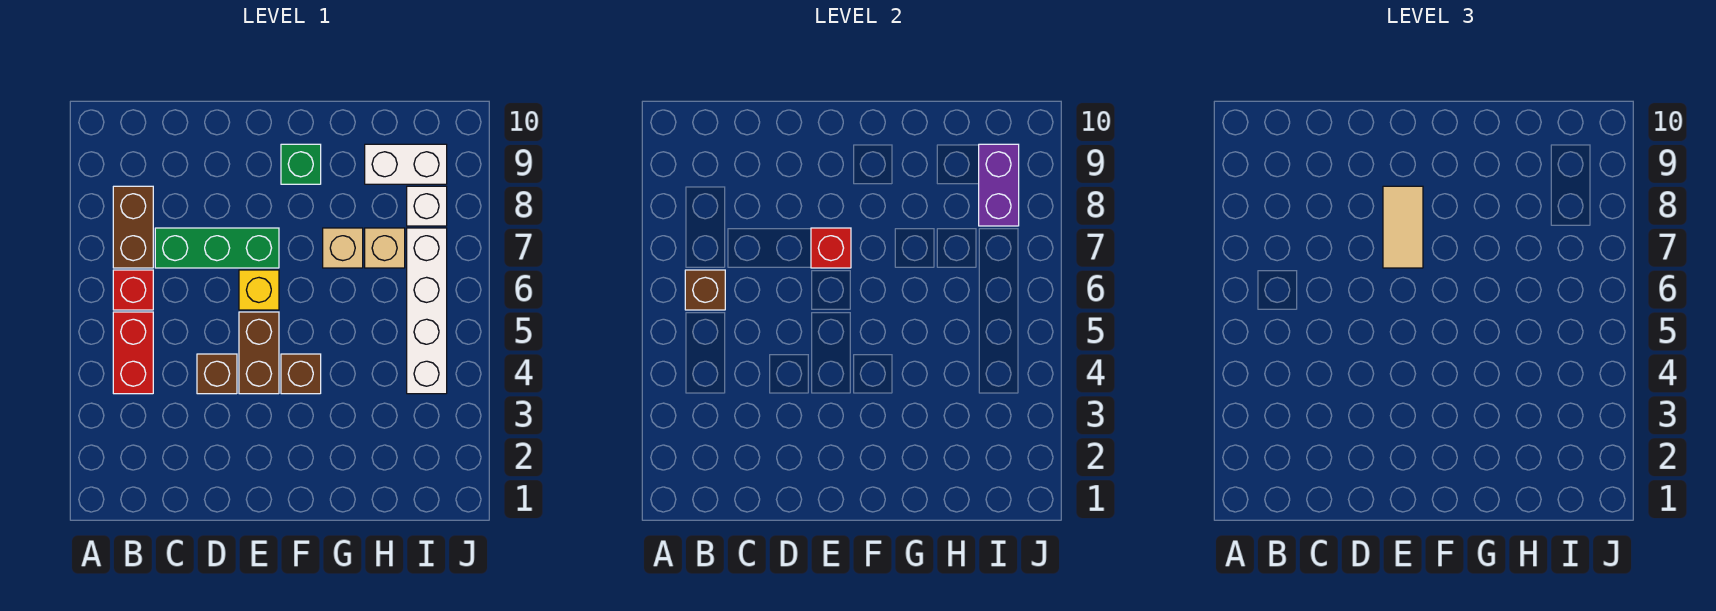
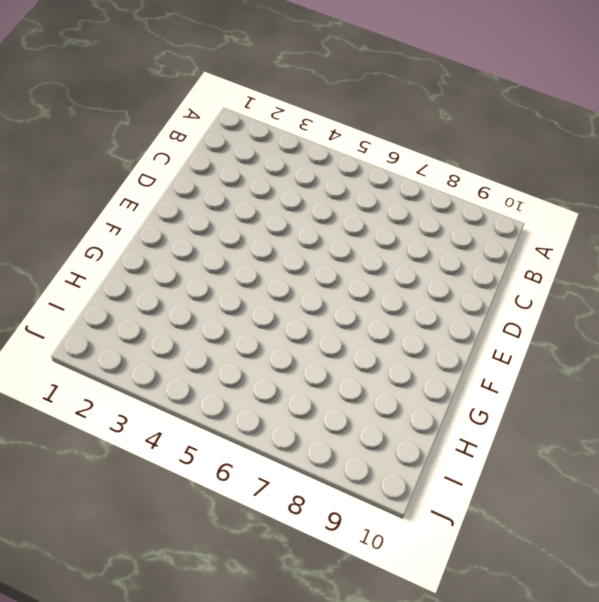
none -> red brick B4:B5 level 1
none -> red brick B6 level 1
none -> brown brick B7:B8 level 1

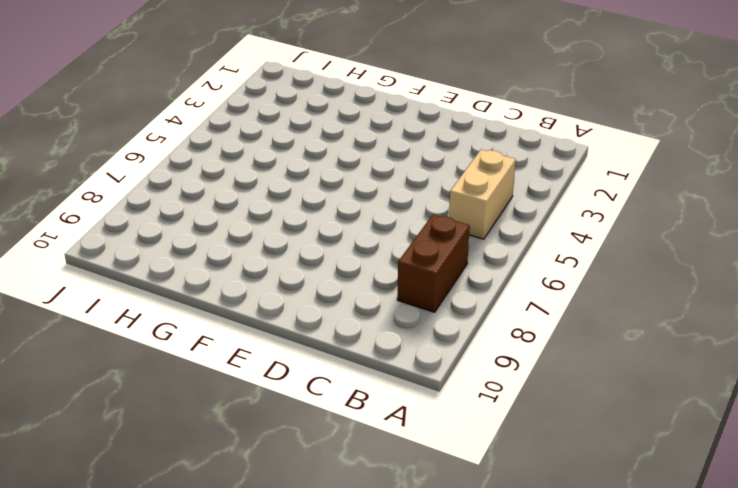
tan brick B4:B5 level 1 -> red brick B4:B5 level 1
none -> red brick B6 level 1
none -> green brick C7:E7 level 1
none -> brown brick D4 level 1

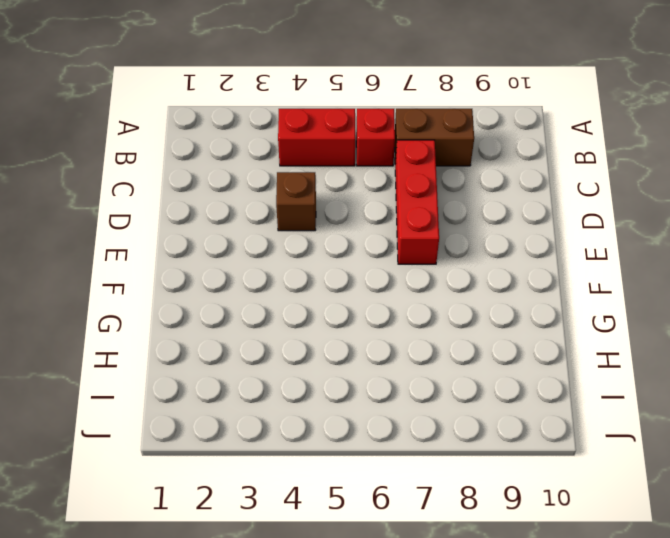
red brick C7:E7 level 1 -> green brick C7:E7 level 1
none -> brown brick E4:E5 level 1
none -> yellow brick E6 level 1
none -> brown brick F4 level 1

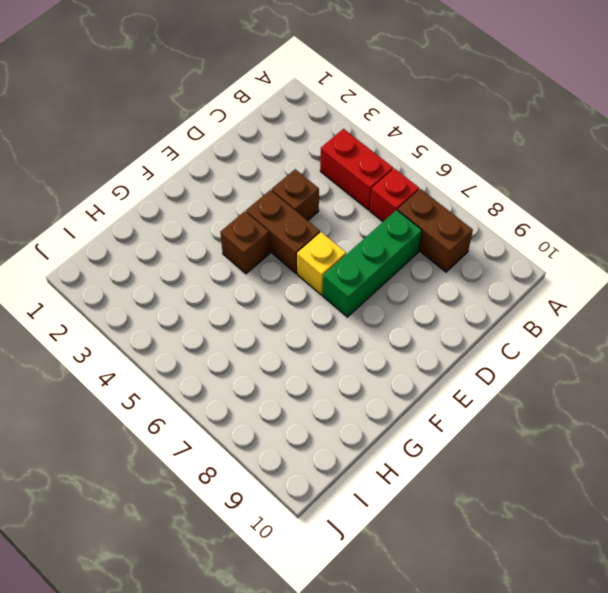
none -> green brick F9 level 1
none -> tan brick G7 level 1
none -> tan brick H7 level 1

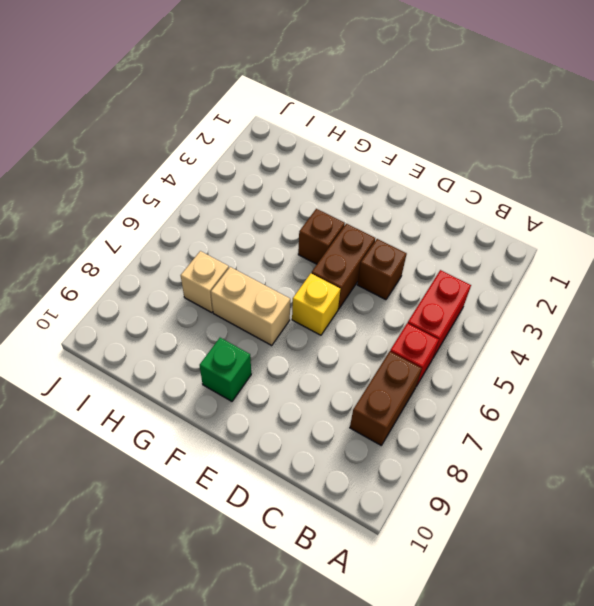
tan brick F7:G7 level 1 -> tan brick G7 level 1
none -> green brick C7:E7 level 1
none -> white brick H9:I9 level 1
none -> white brick I4:I7 level 1

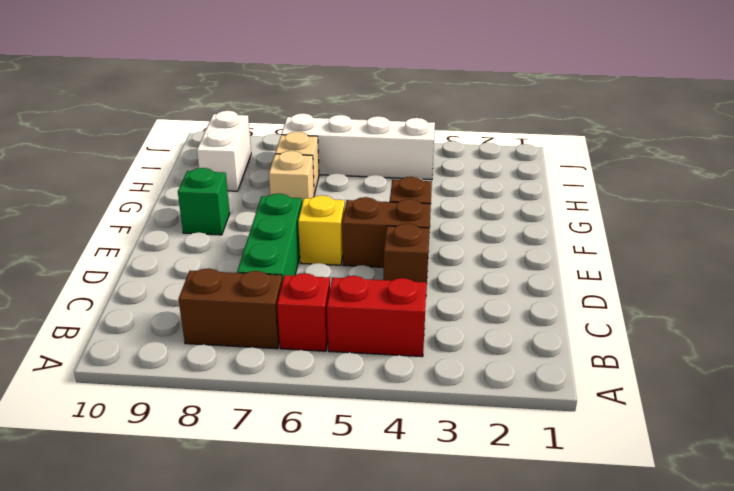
none -> white brick I8 level 1
none -> brown brick B6 level 2
none -> red brick E7 level 2

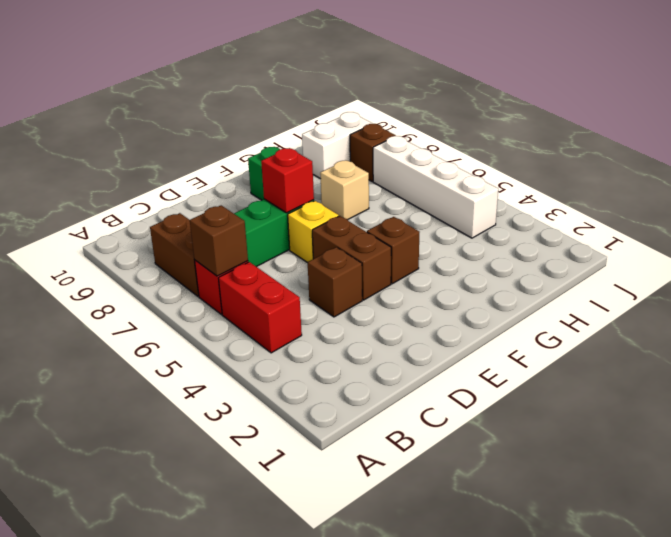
brown brick I8 level 1 -> white brick I8 level 1
none -> tan brick H7 level 1
none -> purple brick I8:I9 level 2
none -> tan tile E7:E8 level 3

